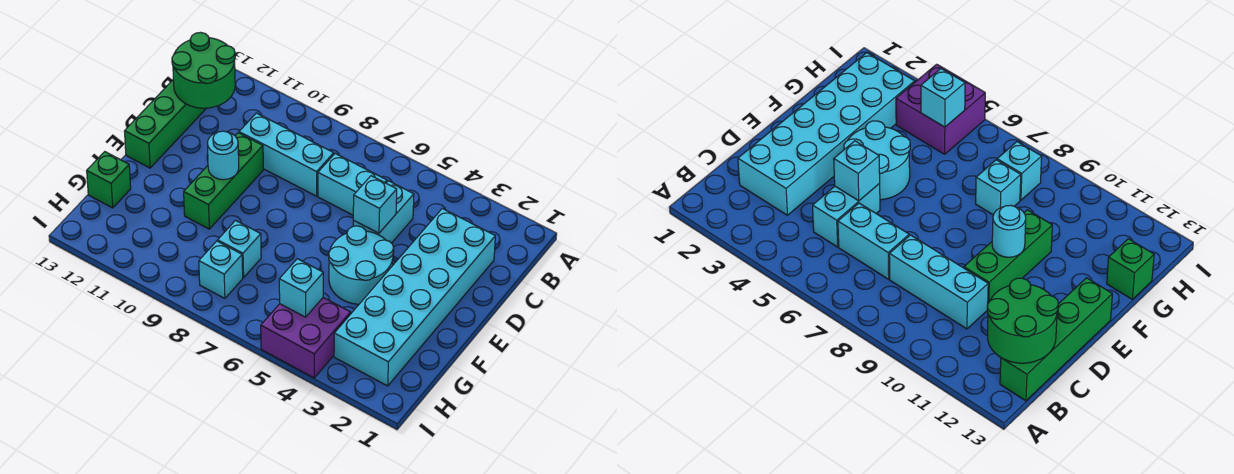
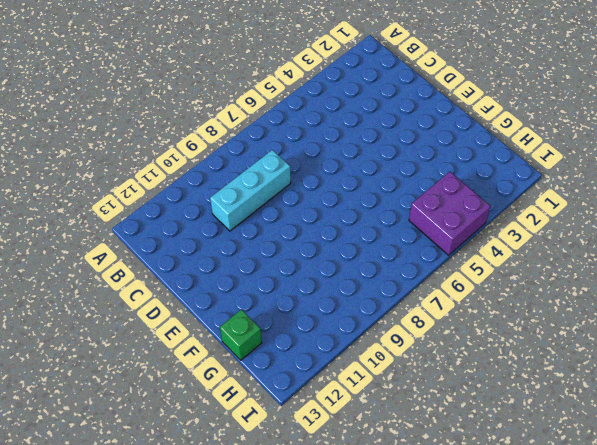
none -> green brick B13:E13 level 1
none -> cyan brick C2:H3 level 1
none -> cyan brick C5:D5 level 1

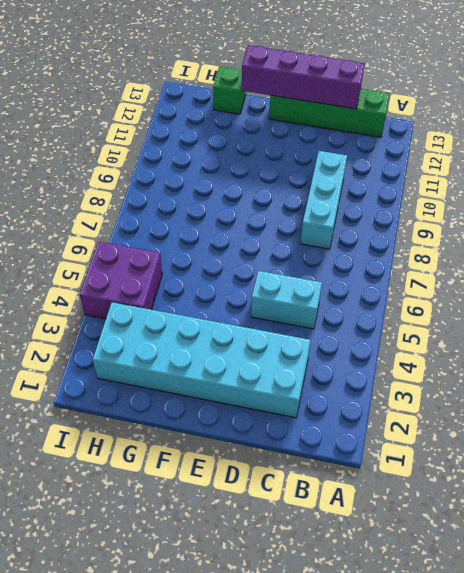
purple brick C13:F13 level 2 -> green round brick B12:C13 level 2
none -> cyan brick C6:C7 level 1
none -> green brick D10:F10 level 1
none -> cyan round brick E4:F5 level 1

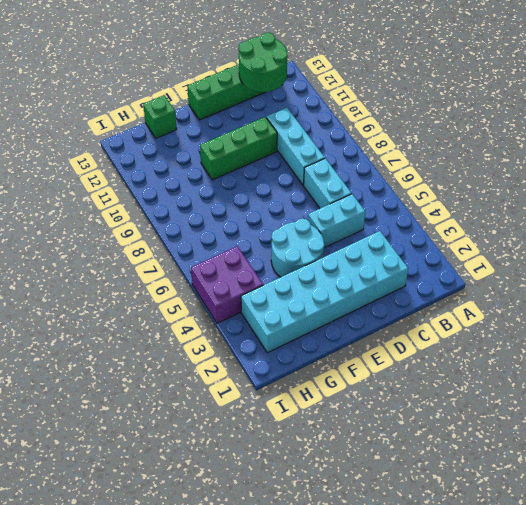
none -> cyan brick G8 level 1
none -> cyan brick H8 level 1
none -> cyan brick D5 level 2

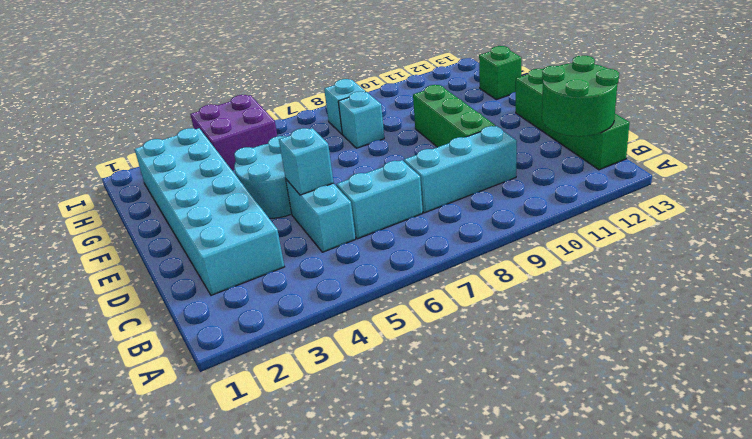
none -> cyan round brick E10 level 2
none -> cyan brick H5 level 2

